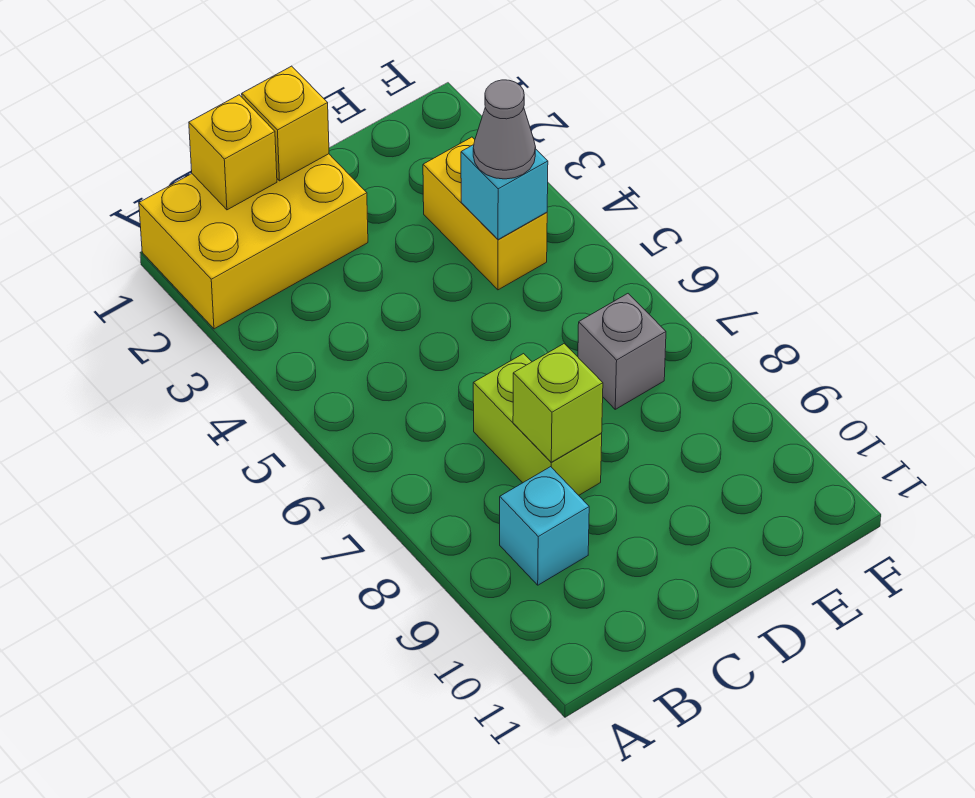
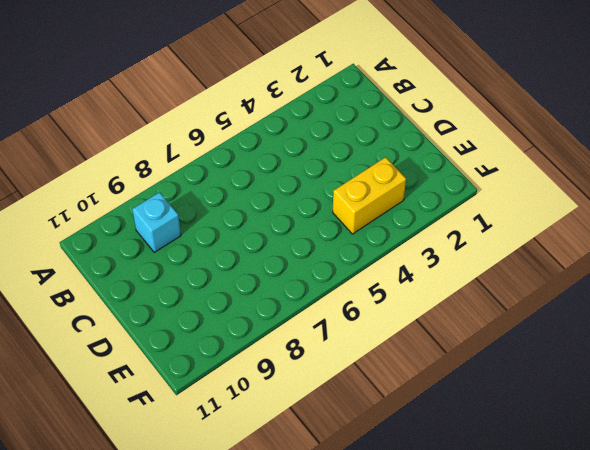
none -> yellow brick A1:C2 level 1
none -> lime brick C7:C8 level 1

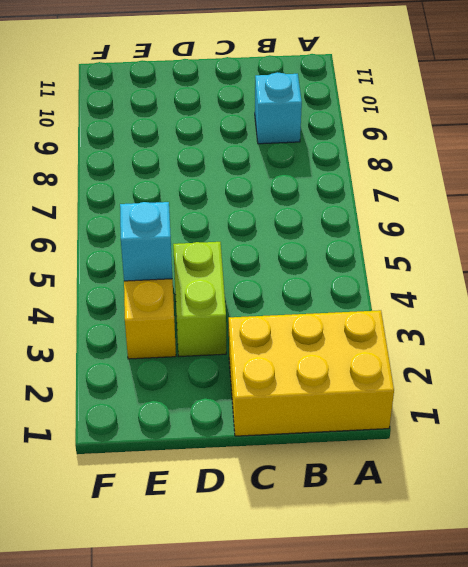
lime brick D3:D4 level 1 -> lime brick C7:C8 level 1
none -> grey brick E7 level 1
none -> yellow brick B1 level 2

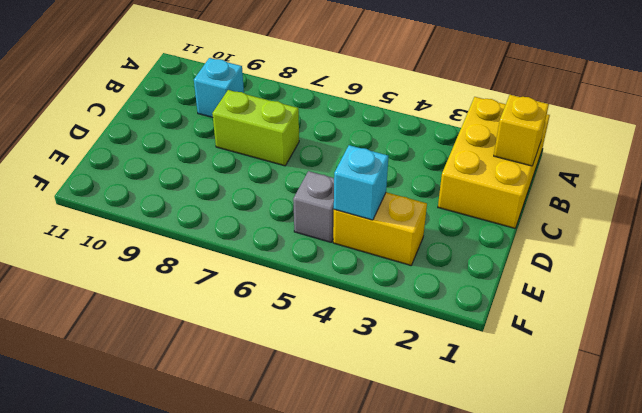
grey brick E5 level 1 -> grey brick E7 level 1
none -> yellow brick C1 level 2
none -> lime brick C8 level 2

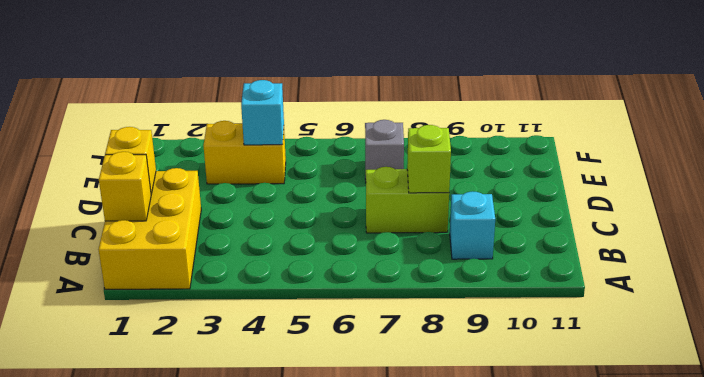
none -> grey cone E4 level 3

